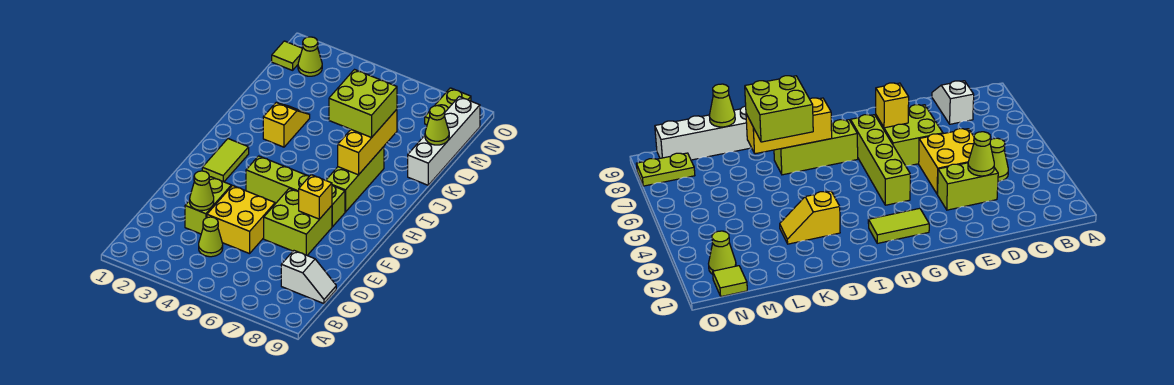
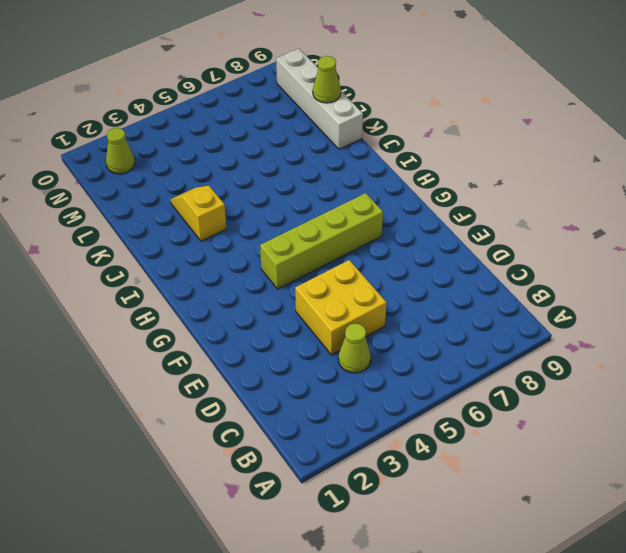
none -> white slope C8:C9 level 1 top 8
none -> lime brick D3:E3 level 1
none -> lime brick E6:F7 level 1

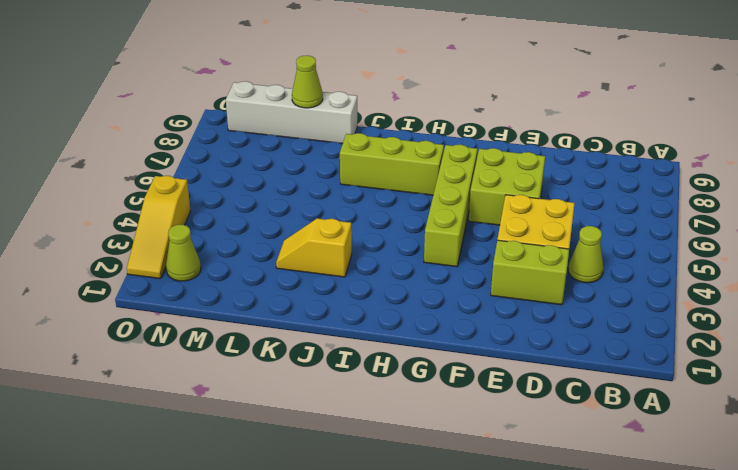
yellow slope O2:O4 level 1 top 4 -> none
none -> white slope C8:C9 level 1 top 8
none -> lime tile G2:H2 level 1
none -> lime tile N1 level 1

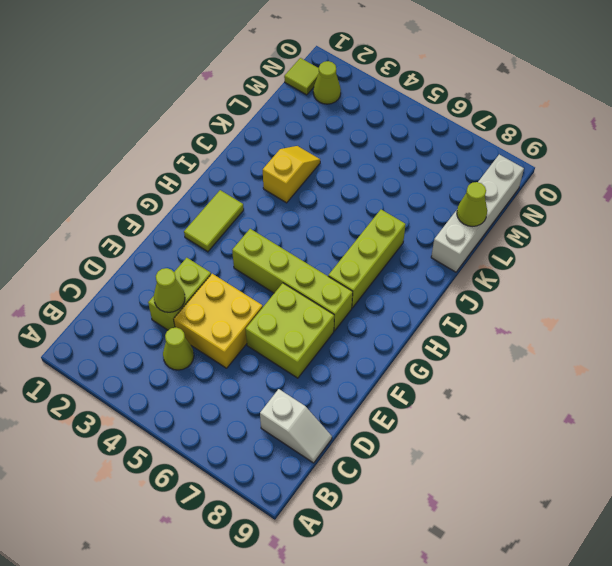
none -> lime plate N8:O8 level 1
none -> yellow brick F7 level 2
none -> yellow brick I7:K7 level 2

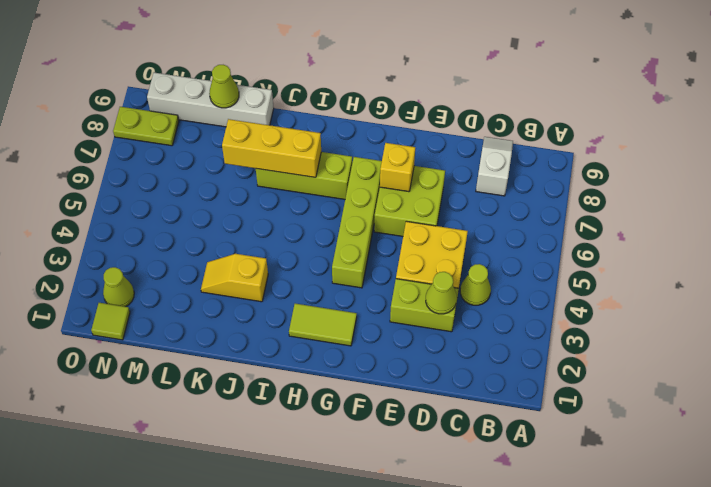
none -> lime brick J6:K7 level 3

